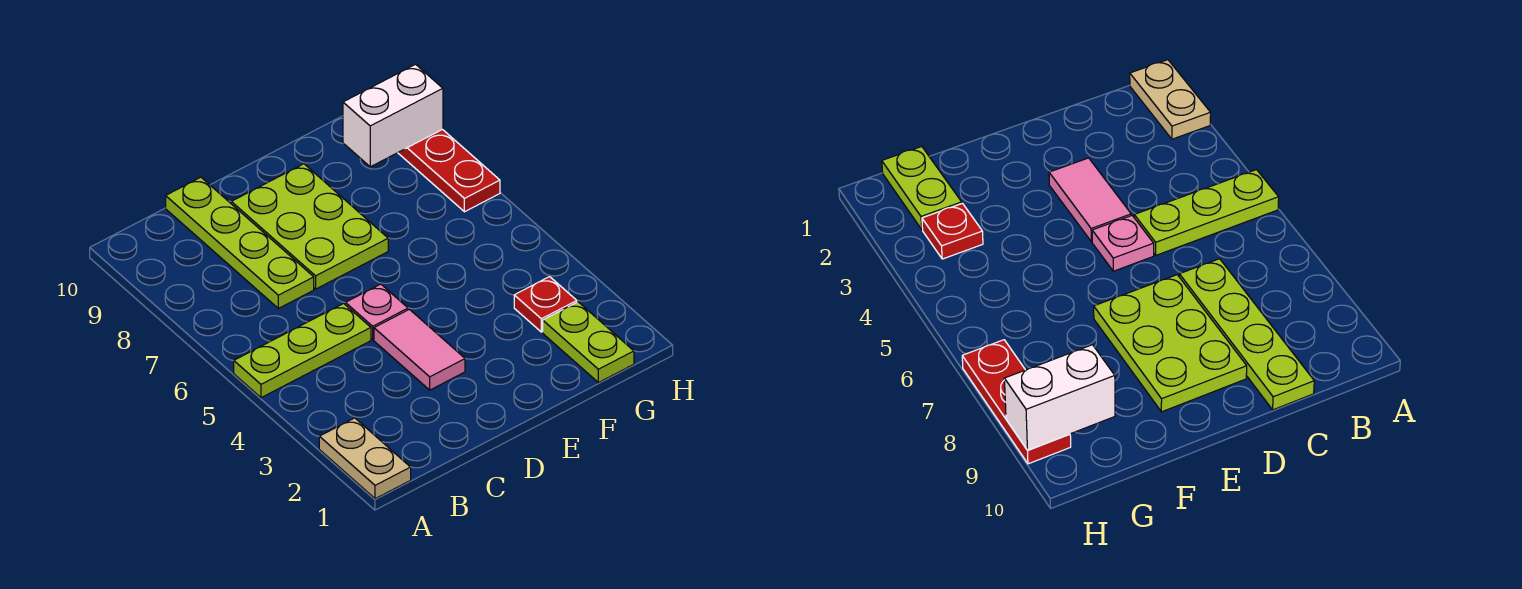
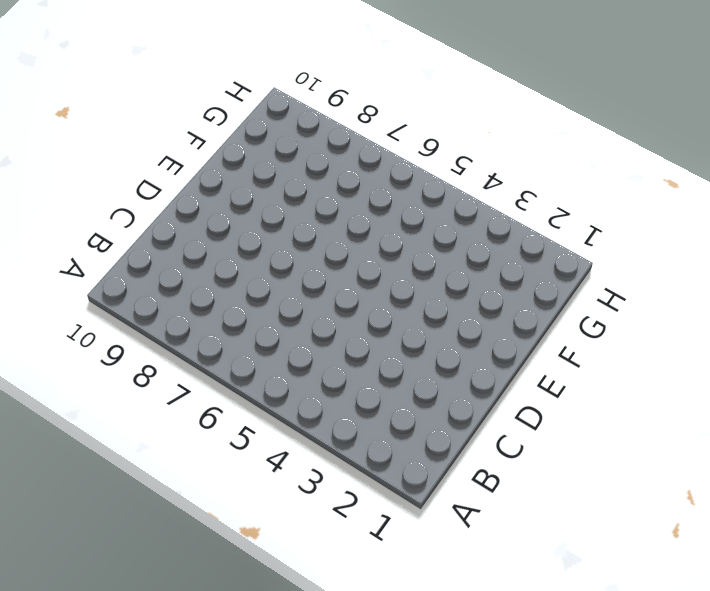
none -> tan plate A1:A2 level 1
none -> lime plate A5:C5 level 1

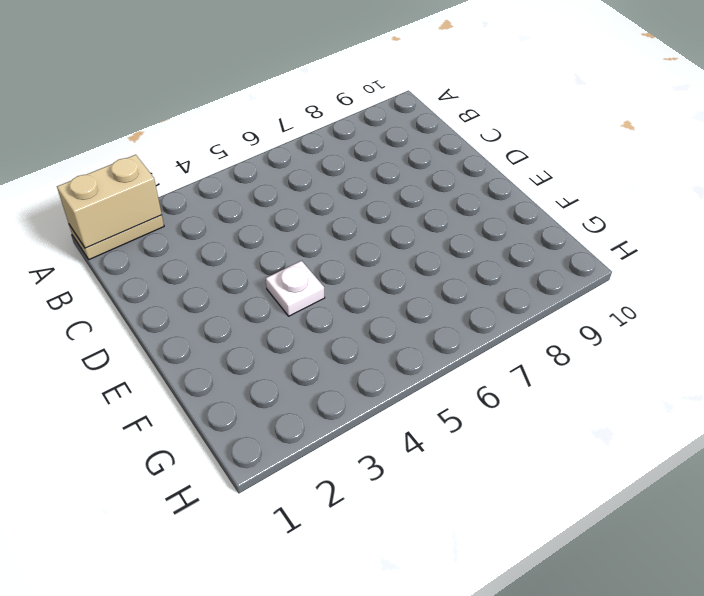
tan brick A1:A2 level 2 -> none
white plate E4 level 1 -> none
none -> lime plate A5:C5 level 1
none -> lime plate C7:C10 level 1

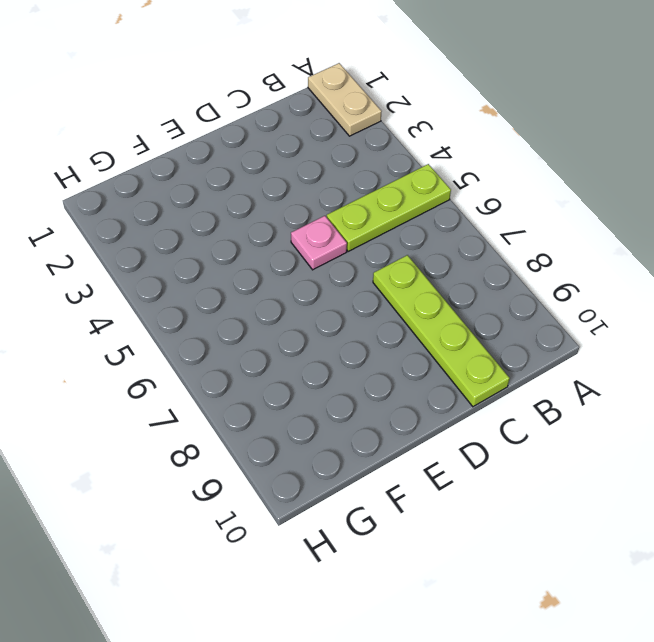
none -> pink tile D3:D4 level 1
none -> lime plate D7:E9 level 1

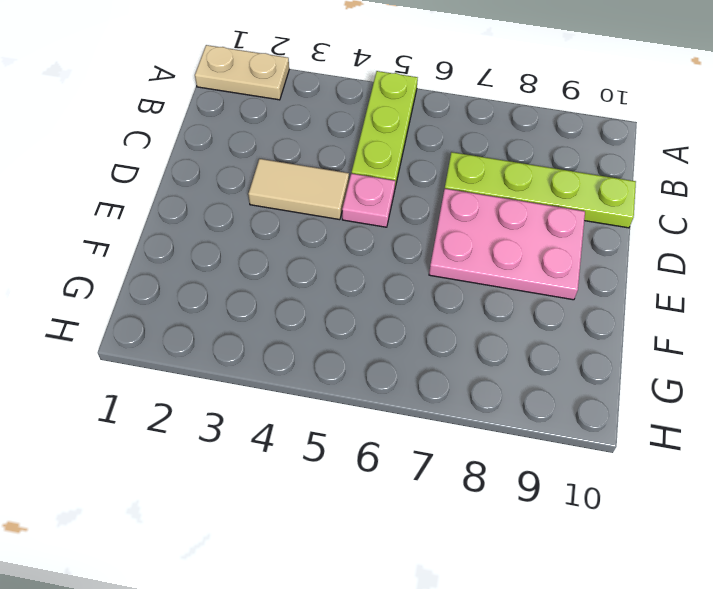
tan tile D3:D4 level 1 -> pink tile D3:D4 level 1
pink plate D7:E9 level 1 -> lime plate D7:E9 level 1
none -> lime plate G1:G2 level 1
none -> red plate G3 level 1

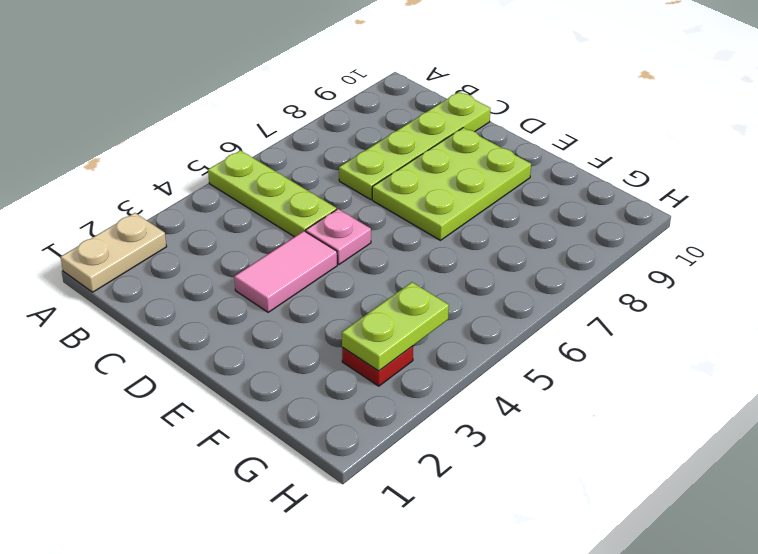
lime plate G3:G4 level 2 -> lime plate G1:G2 level 1
none -> red plate H7:H9 level 1
none -> white brick G9:H9 level 2

